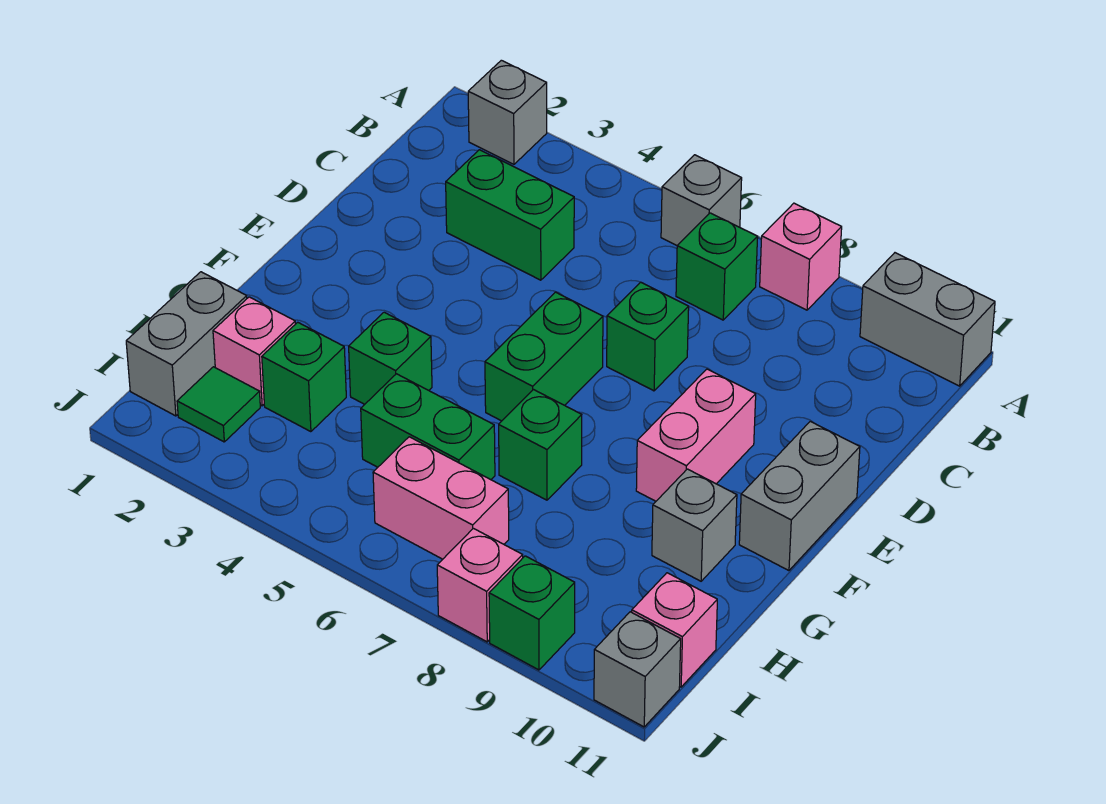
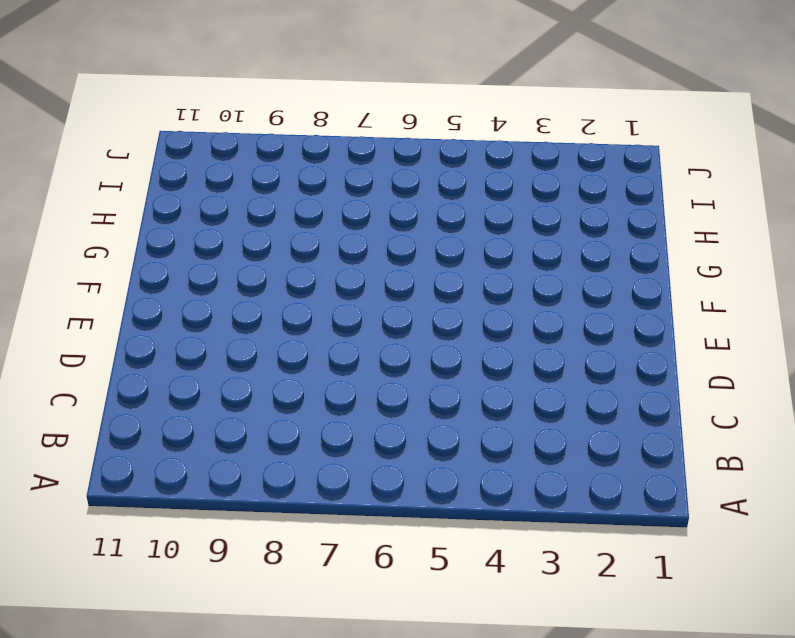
none -> grey brick A2 level 1
none -> grey brick A6 level 1
none -> pink brick A8 level 1

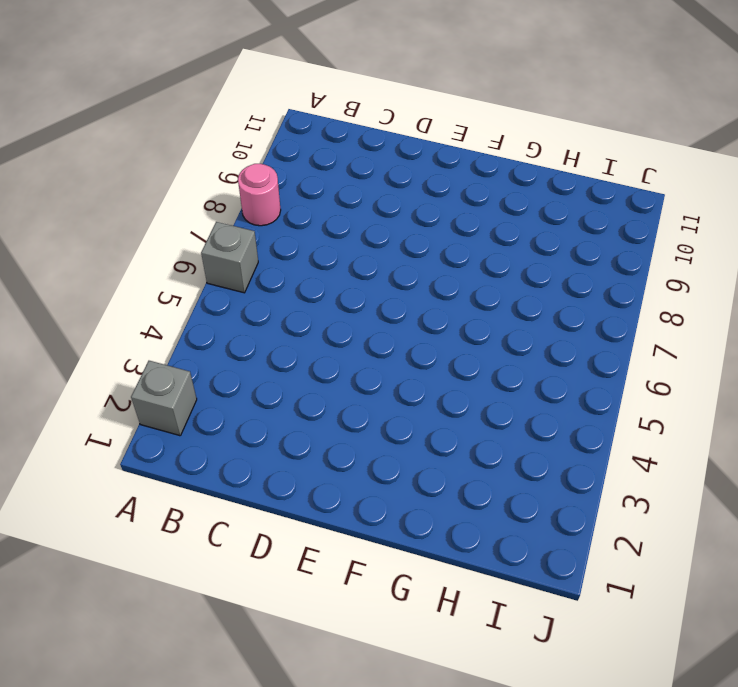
pink round brick A8 level 1 -> pink brick A8 level 1
none -> grey brick A10:A11 level 1
none -> green brick B7 level 1
none -> green brick C3:C4 level 1

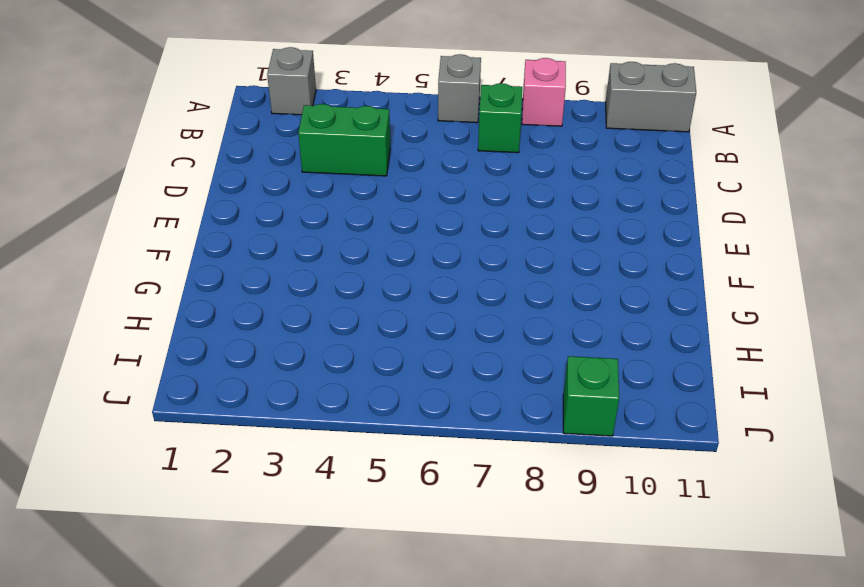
none -> green brick D7 level 1
none -> green brick E6:F6 level 1
none -> pink brick E9:F9 level 1

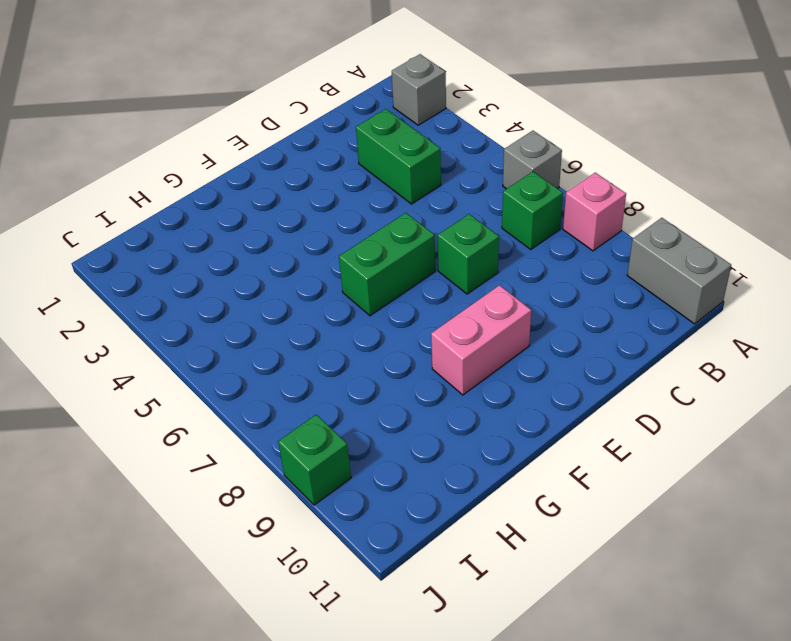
none -> grey brick E11:F11 level 1
none -> green brick G4 level 1
none -> green brick G7 level 1

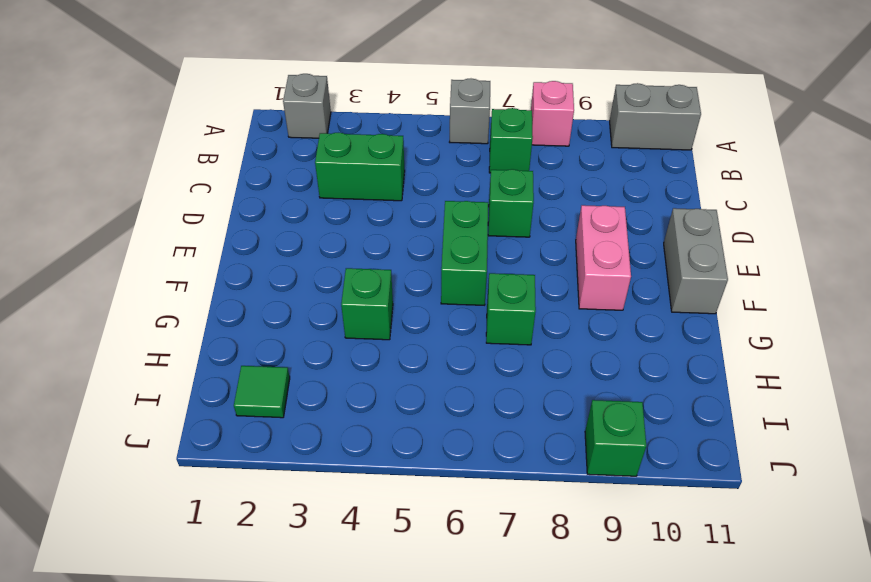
none -> grey brick G10 level 1
none -> grey brick H1:I1 level 1
none -> pink brick H2 level 1

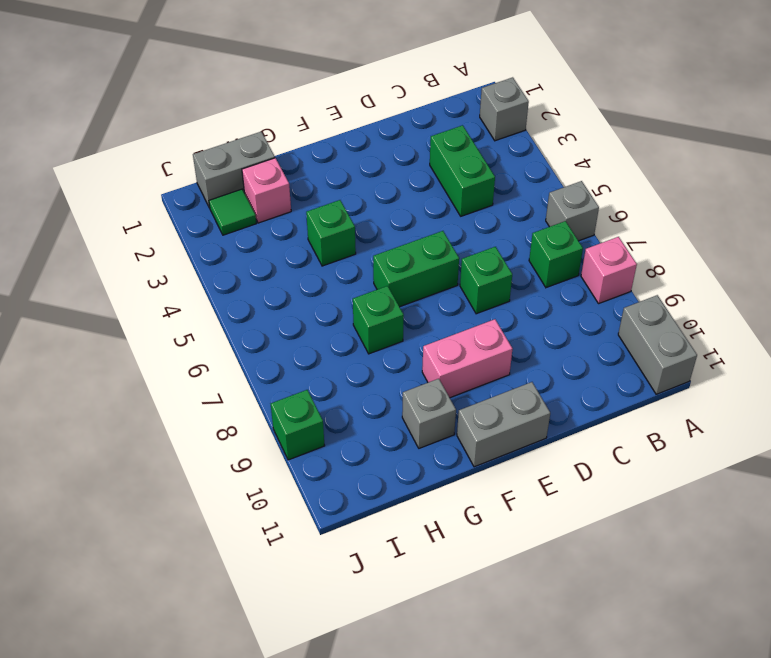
none -> green brick H3 level 1
none -> green brick H5:H6 level 1
none -> pink brick I6:I7 level 1

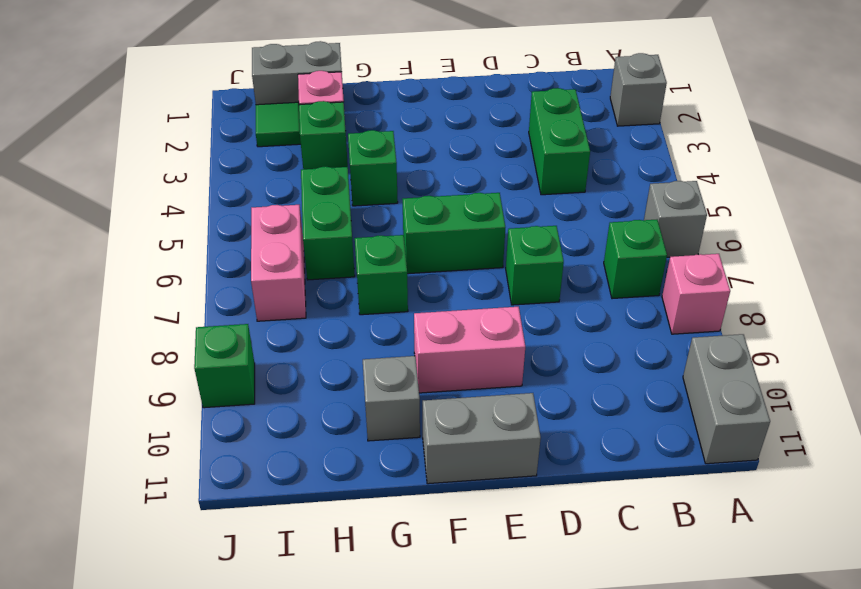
none -> pink brick I11 level 1
none -> pink brick J8 level 1
none -> grey brick J11 level 1

